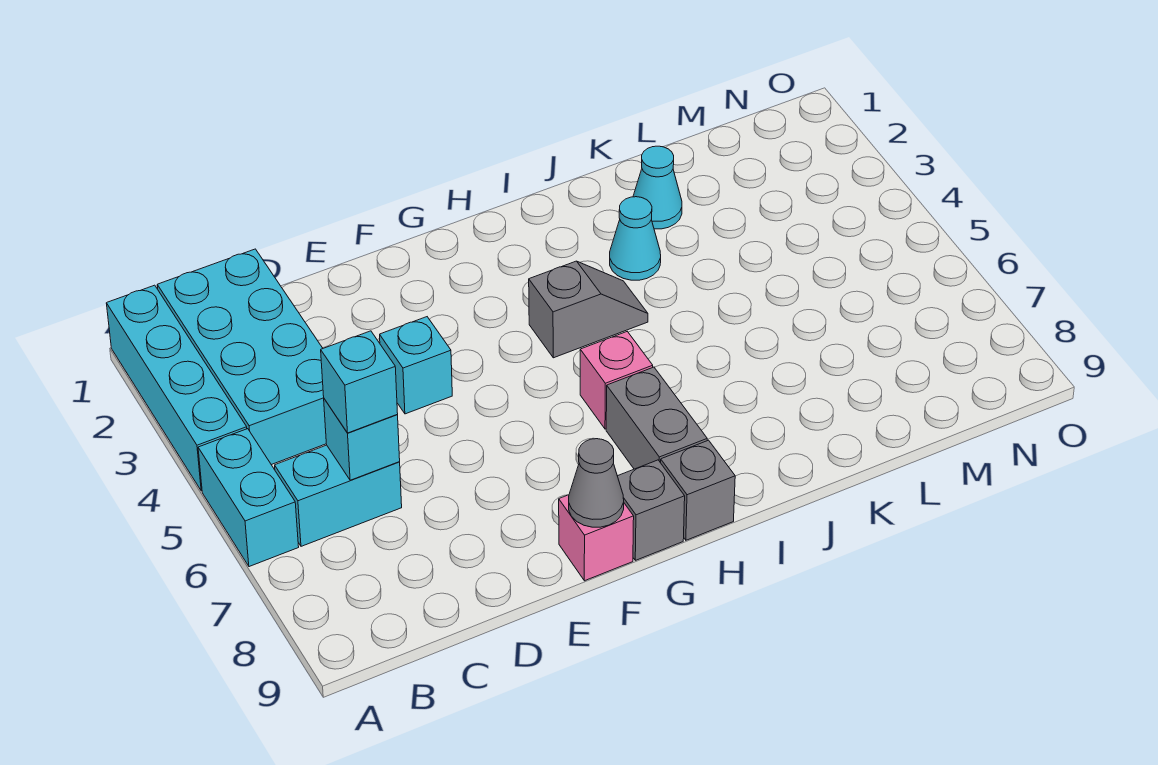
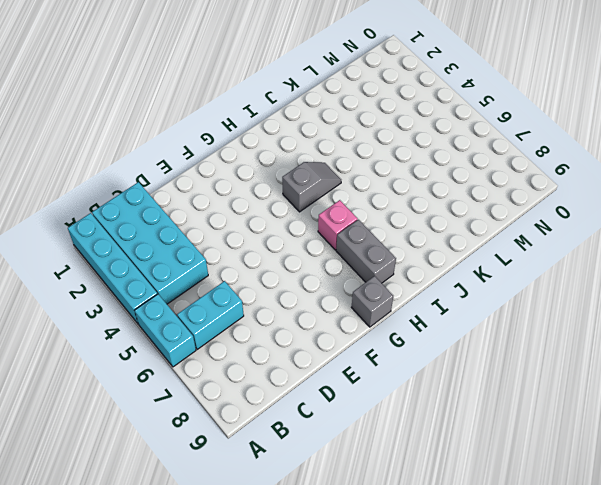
none -> cyan brick E4 level 1
none -> pink brick F9 level 1
none -> grey brick H9 level 1

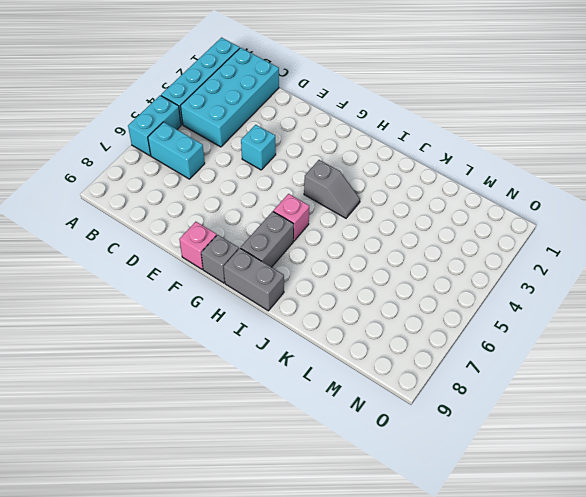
grey brick H9:I9 level 1 -> grey brick H9 level 1
none -> cyan cone J3 level 1
none -> cyan cone K2 level 1
none -> cyan brick C6 level 2

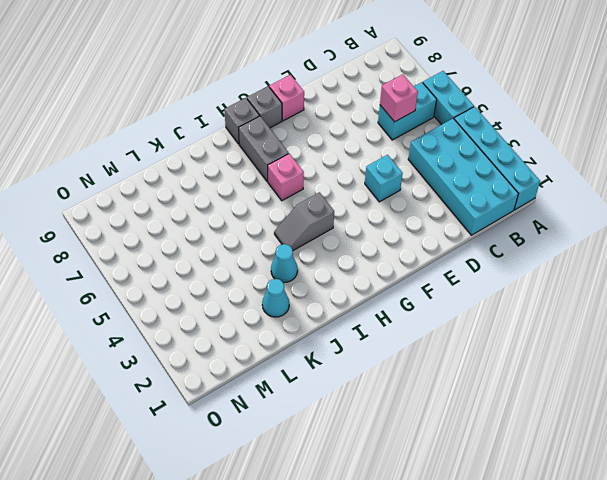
pink brick C6 level 2 -> cyan brick C6 level 2
none -> grey cone F9 level 2
none -> cyan brick C6 level 3

